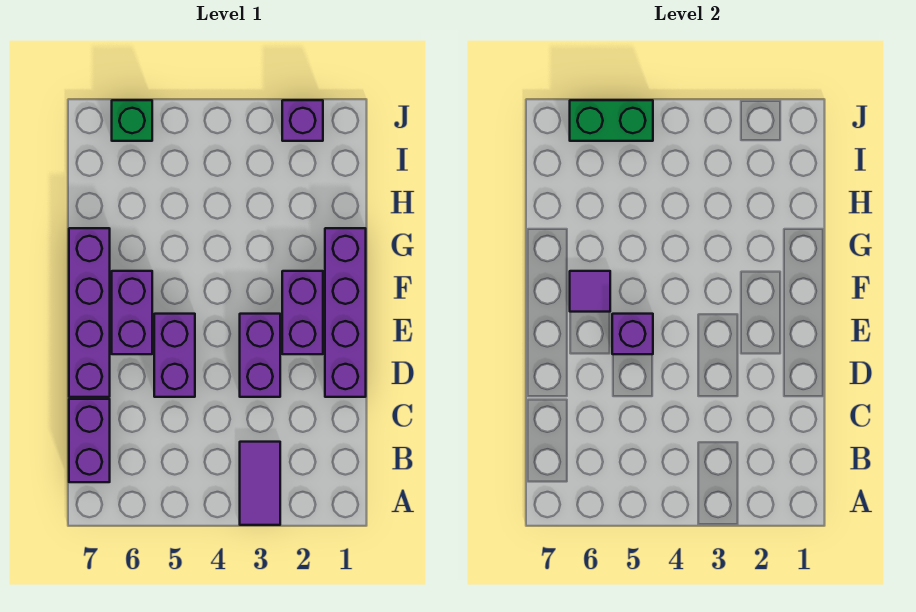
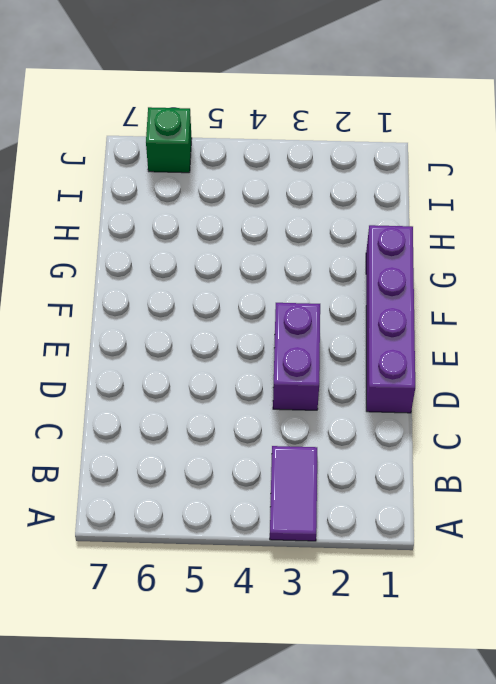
none -> purple brick B7:C7 level 1
none -> purple brick D5:E5 level 1
none -> purple brick D7:G7 level 1

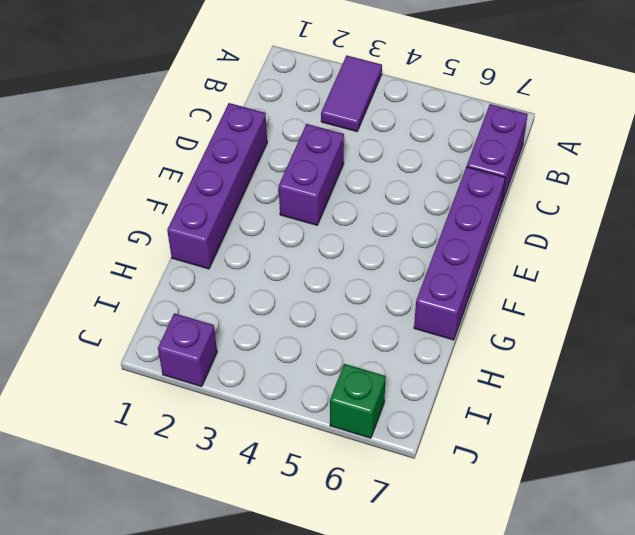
none -> purple brick D5:E5 level 1
none -> purple brick E2:F2 level 1
none -> purple brick E6:F6 level 1

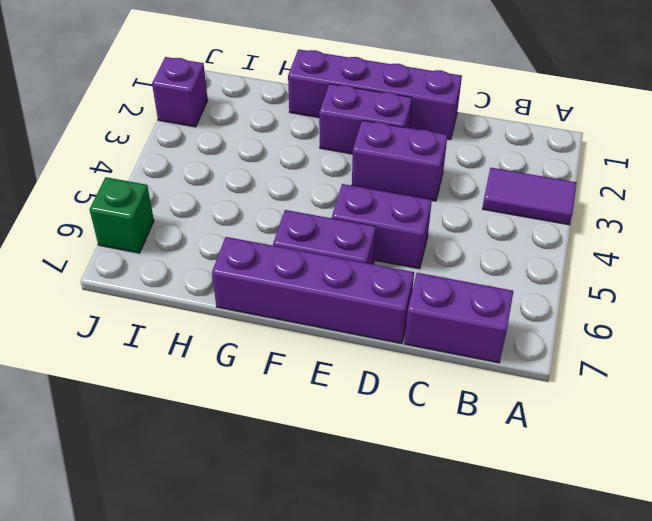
none -> purple brick E5 level 2
none -> purple tile F6 level 2
none -> green brick J5:J6 level 2

